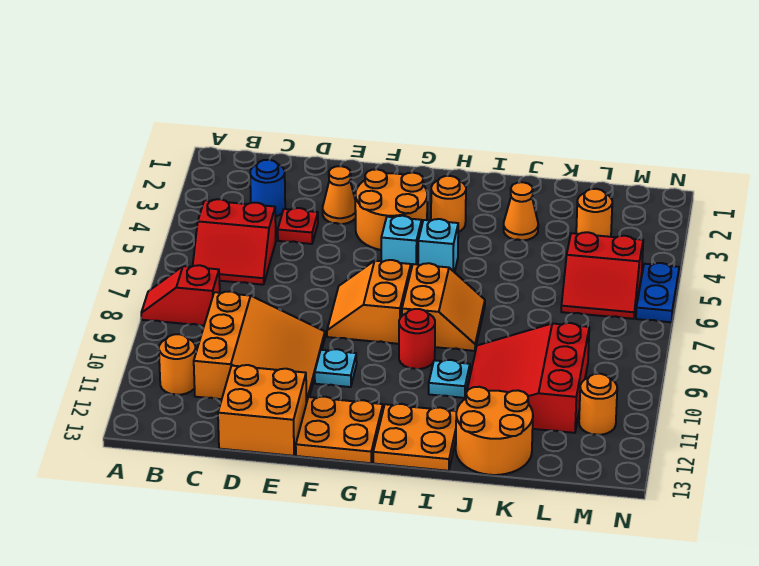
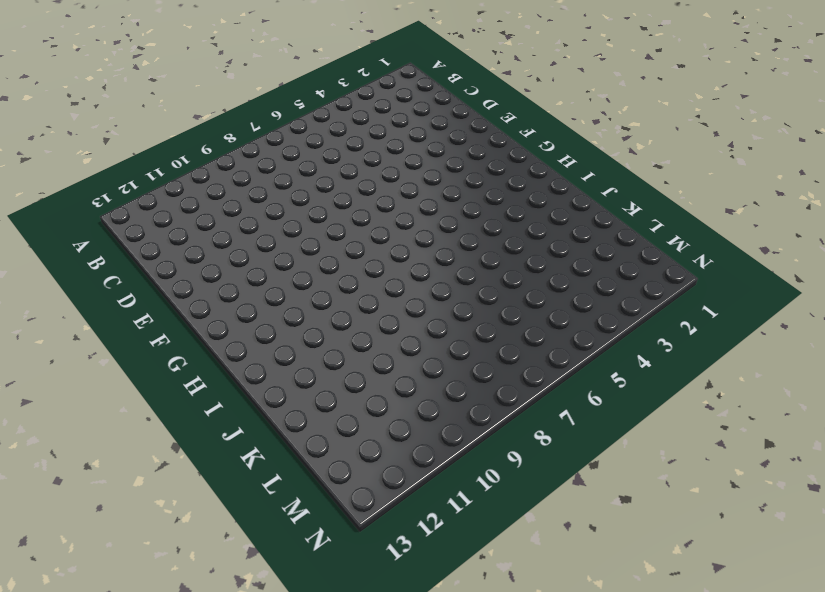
none -> red slope A8:B8 level 1 top B
none -> red slope B5:C6 level 1 top 5
none -> orange round brick B11 level 1

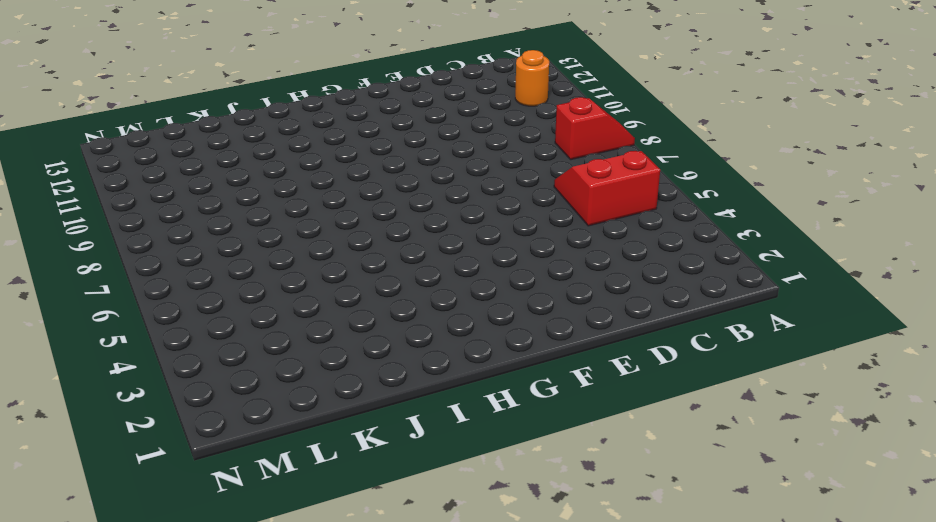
none -> blue round brick C3 level 1
none -> orange slope C9:E11 level 1 top C
none -> red plate D4 level 1

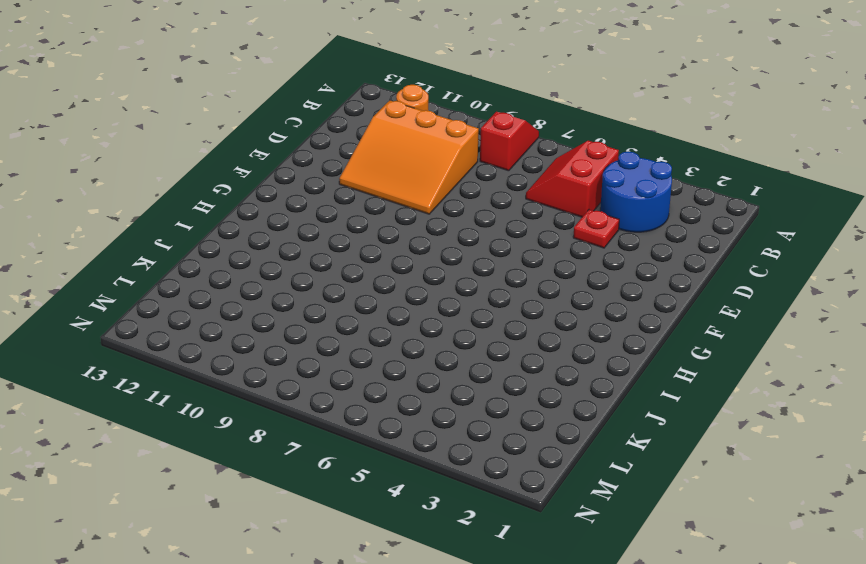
blue round brick B3:C4 level 1 -> blue round brick C3 level 1
none -> orange brick D12:E13 level 1
none -> orange cone E3 level 1
none -> orange round brick F3:G4 level 1

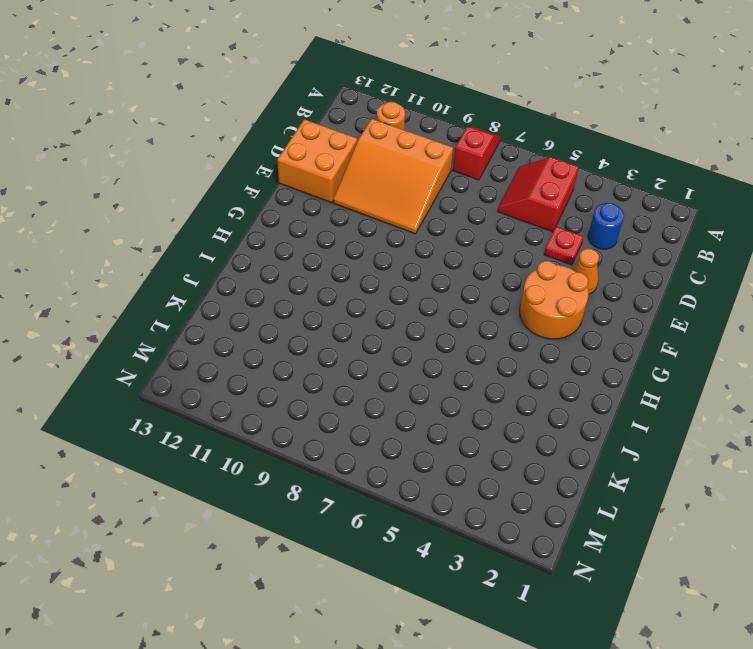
none -> orange slope F7:G8 level 1 top G
none -> cyan plate F10 level 1
none -> orange plate F12:G13 level 1

